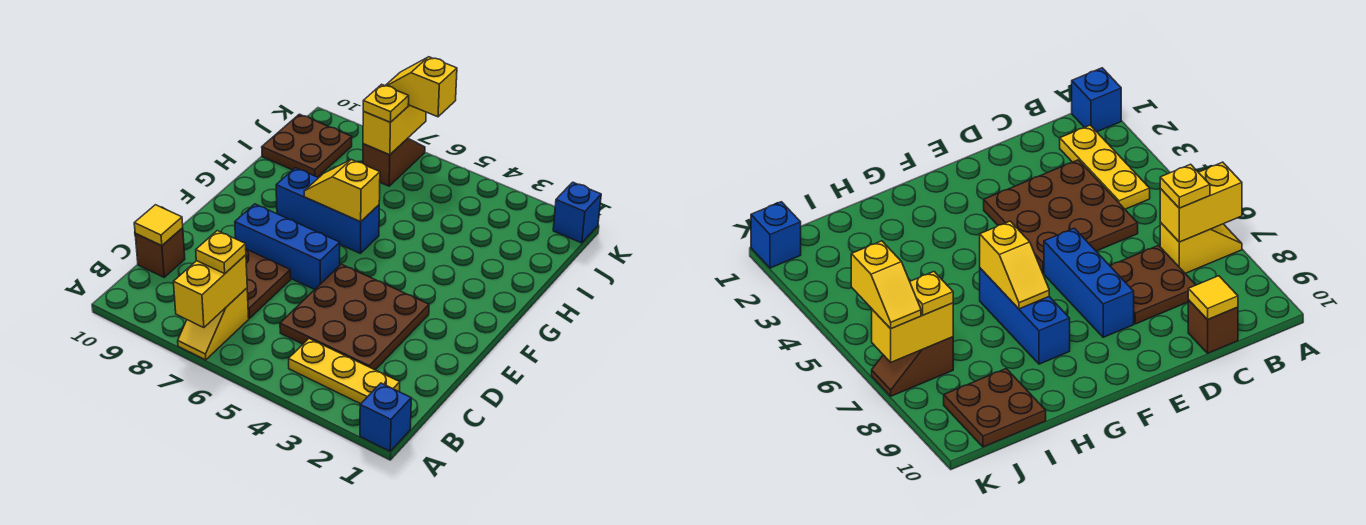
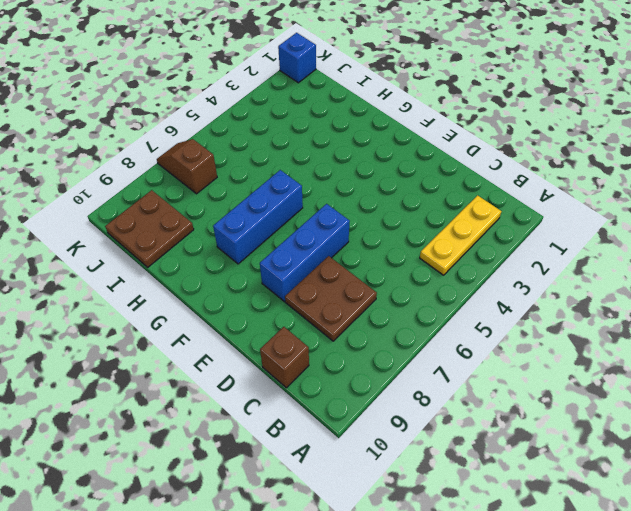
none -> blue brick A1 level 1
none -> yellow slope A7:B7 level 1 top B
none -> brown plate C3:E5 level 1

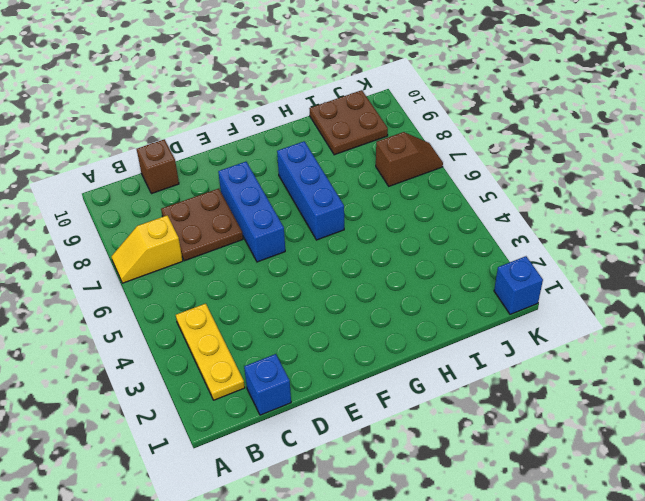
blue brick C1 level 1 -> blue brick A1 level 1
none -> brown plate C3:E5 level 1
none -> yellow brick A7:B7 level 2
none -> yellow tile C10 level 2

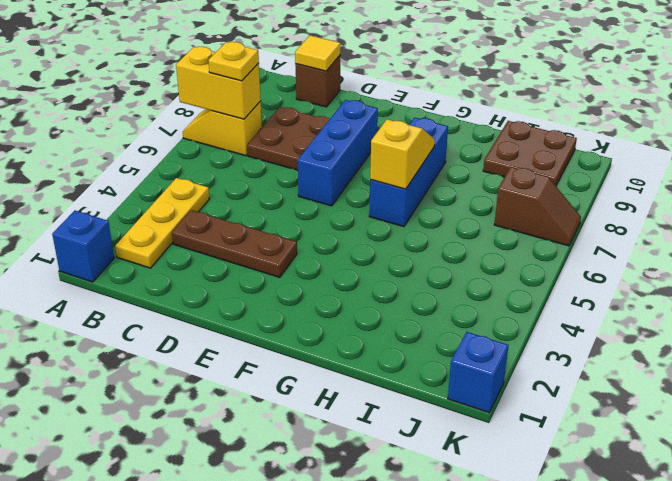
brown plate C3:E3 level 1 -> brown plate C3:E5 level 1
none -> yellow brick J7:K7 level 2
none -> yellow plate J7 level 3
none -> yellow slope K6:K7 level 3 top 6

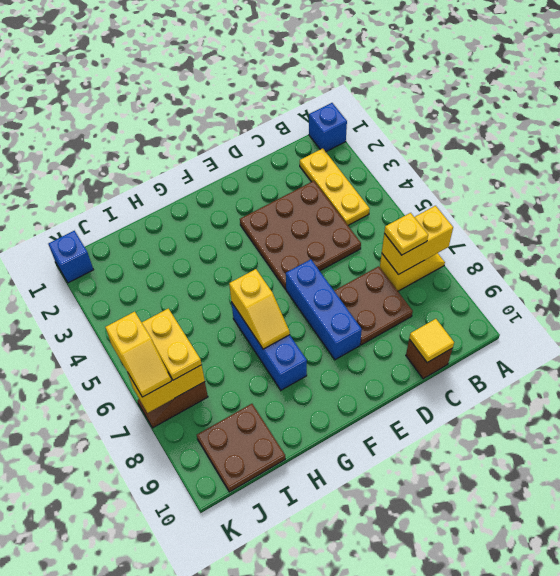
yellow plate J6:J7 level 3 -> yellow plate J7 level 3

